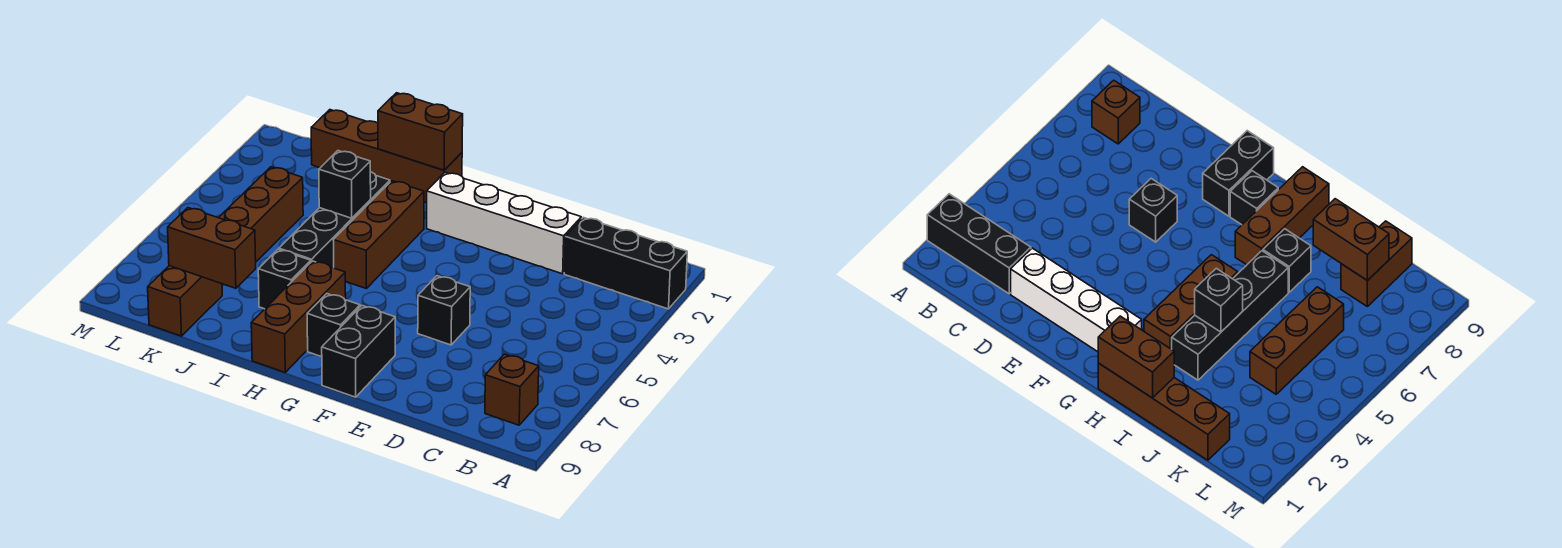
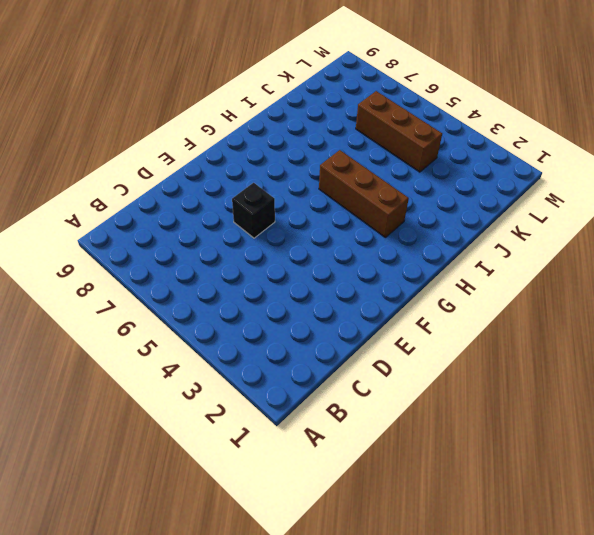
none -> black brick A2:C2 level 1
none -> brown brick B8 level 1
none -> white brick D2:G2 level 1

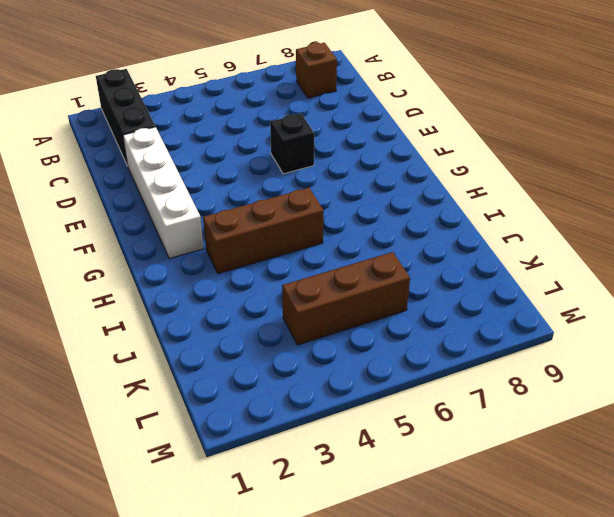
none -> black brick F8:F9 level 1
none -> black brick G8 level 1
none -> brown brick H1:K1 level 1

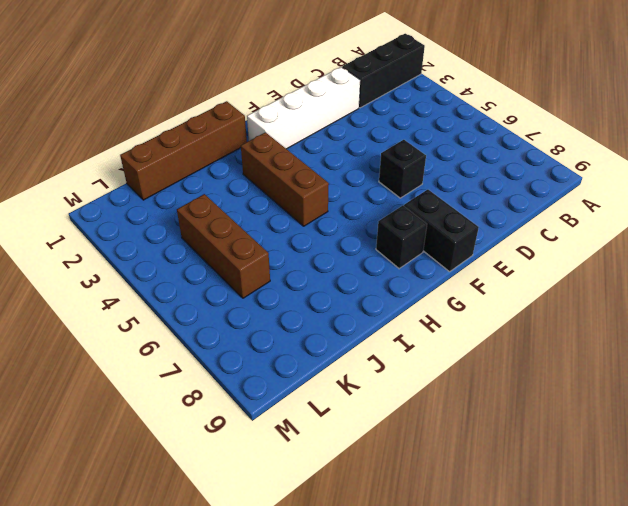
none -> brown brick B8 level 1
none -> brown brick H7:H9 level 1
none -> black brick I3:I6 level 1

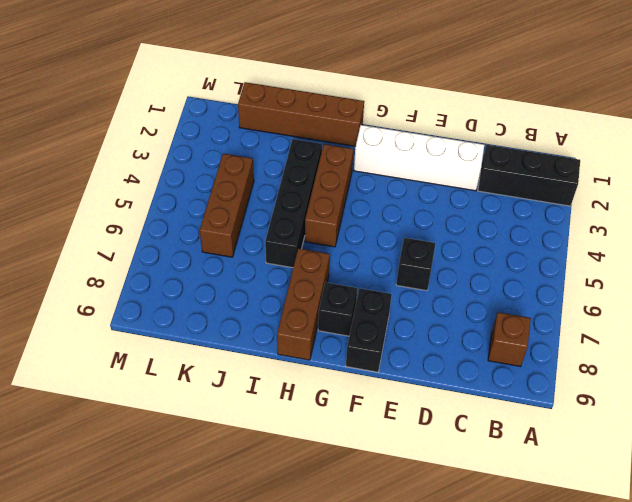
none -> black brick I7 level 1
none -> brown brick K8:K9 level 1
none -> brown brick H1:I1 level 2

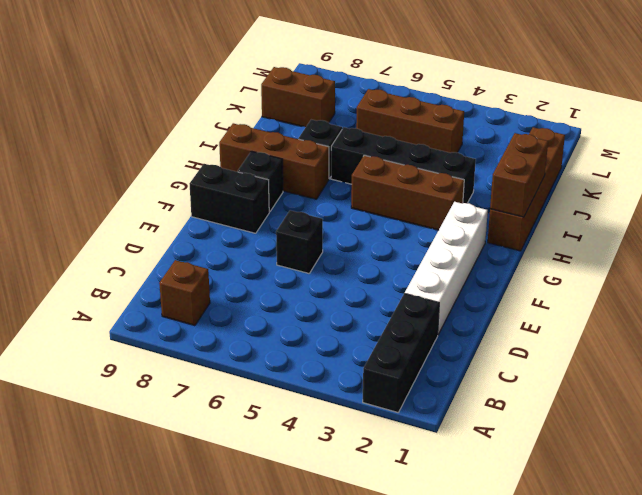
none -> black brick I4 level 2
none -> brown brick J8:K8 level 2

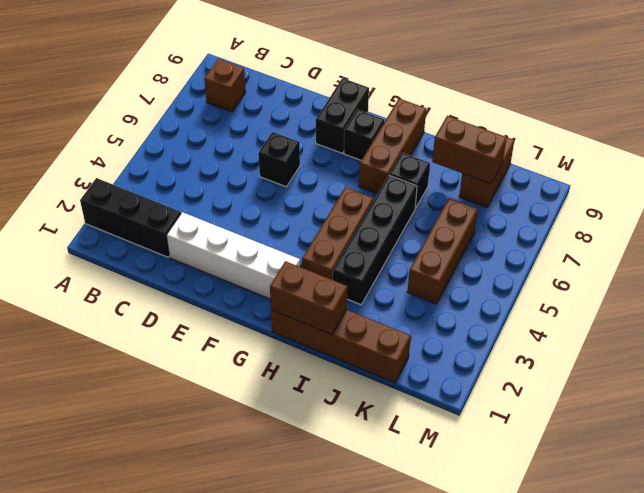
none -> black brick I4 level 2

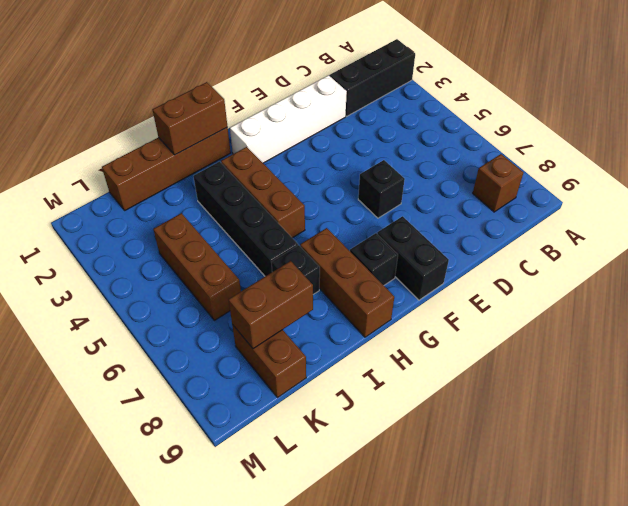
none -> black brick I4 level 2

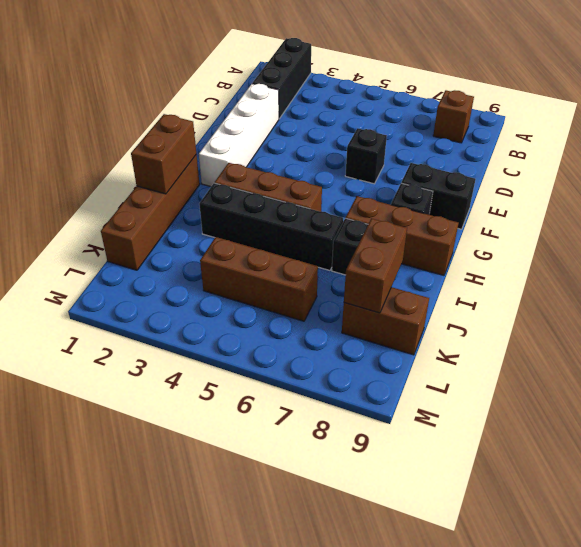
none -> black brick I4 level 2

